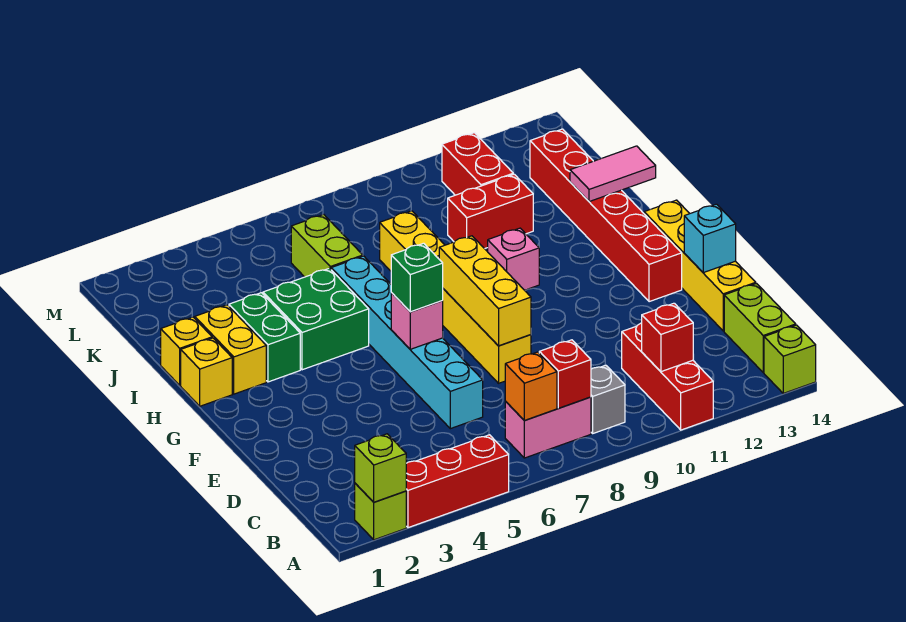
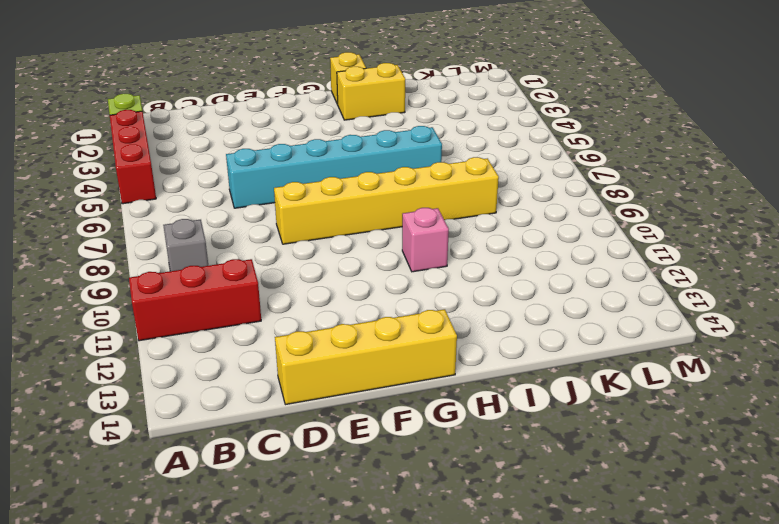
none -> lime brick A14 level 1
none -> pink brick B7:B8 level 1
none -> lime brick B14:C14 level 1

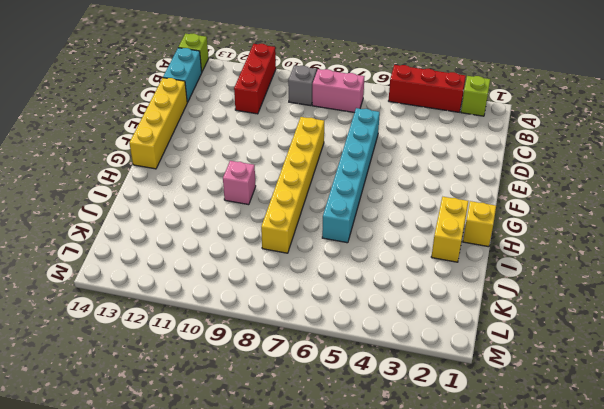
cyan brick B14:C14 level 1 -> lime brick B14:C14 level 1
none -> red brick F13:K13 level 1
none -> green brick H3:I3 level 1
none -> green brick H4:I5 level 1

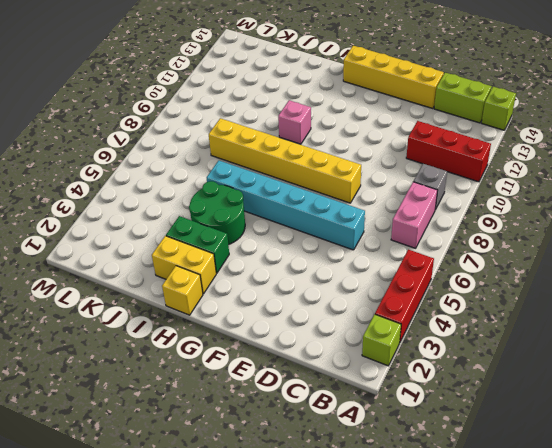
green round brick H4:I5 level 1 -> green brick H4:I5 level 1
none -> red brick F13:K13 level 1
none -> yellow brick I1 level 1
none -> lime brick J6:K6 level 1

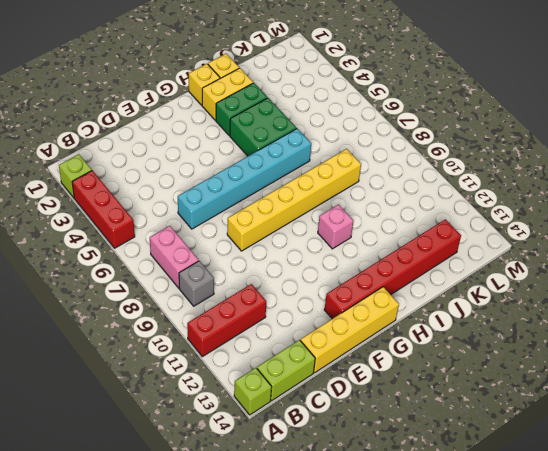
none -> lime brick J6:K6 level 1
none -> red brick J10:J11 level 1
none -> red brick K11:L11 level 1

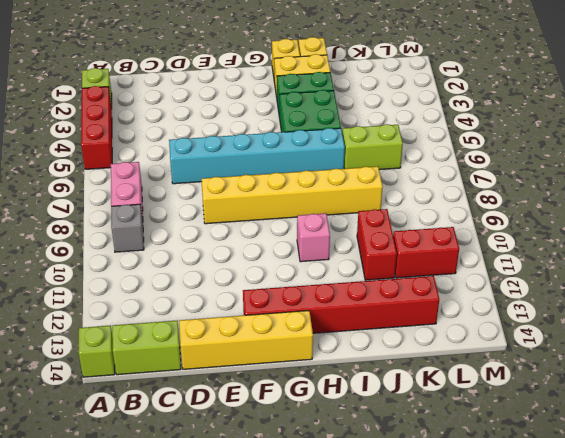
none -> red brick A11:C11 level 1
none -> lime brick A2 level 2
none -> orange brick B7 level 2

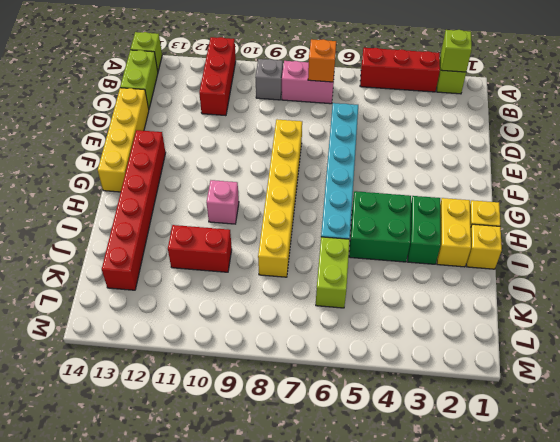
none -> red brick K11:L11 level 1
none -> red brick B8 level 2
none -> red brick B11 level 2

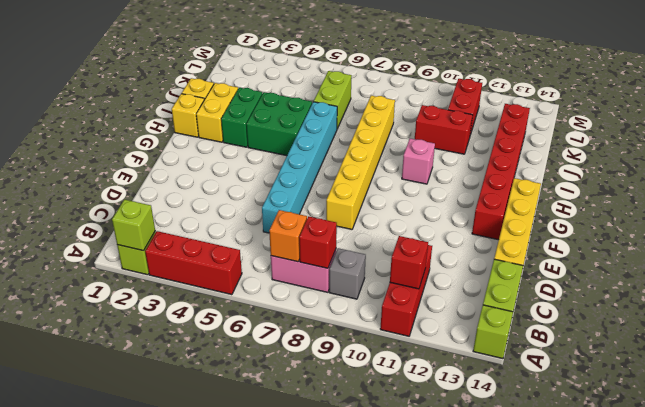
none -> yellow brick E8:G8 level 2
none -> cyan brick E14 level 2
none -> pink brick F6 level 2

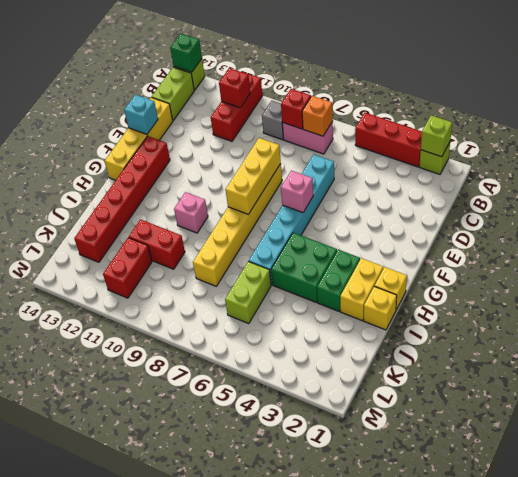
green brick A14 level 2 -> green brick F6 level 3
none -> pink tile I13:I14 level 2

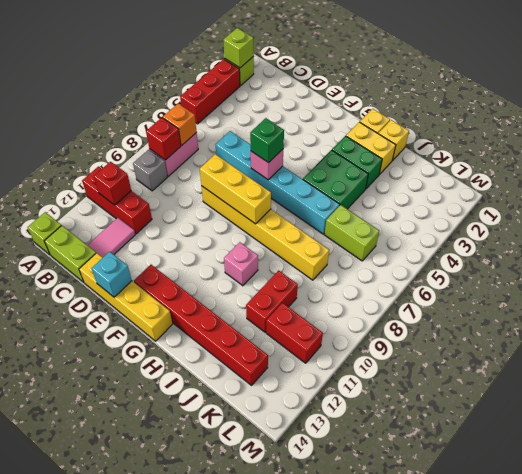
pink tile C12:C13 level 1 -> pink tile I13:I14 level 2

